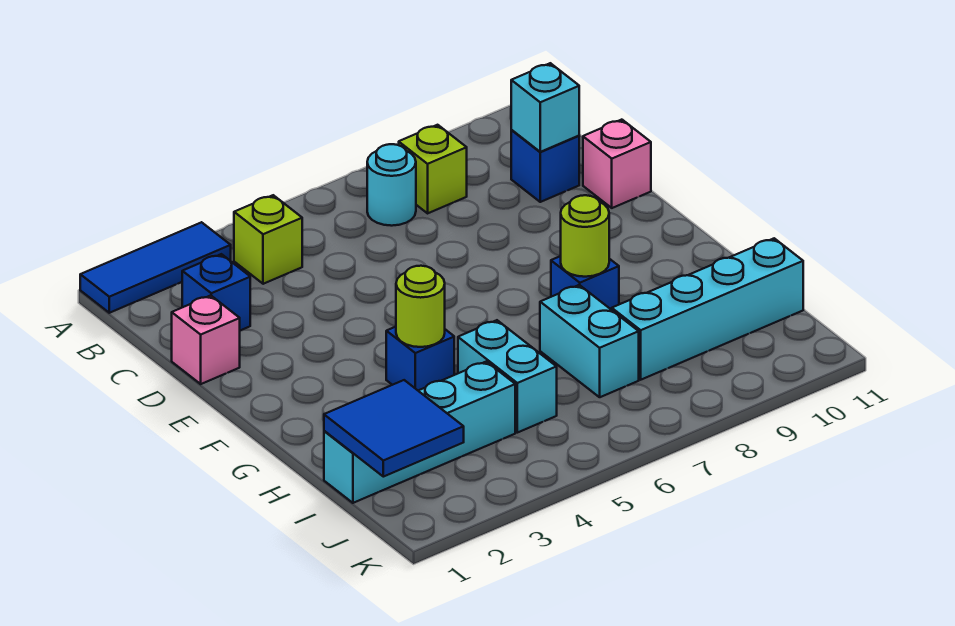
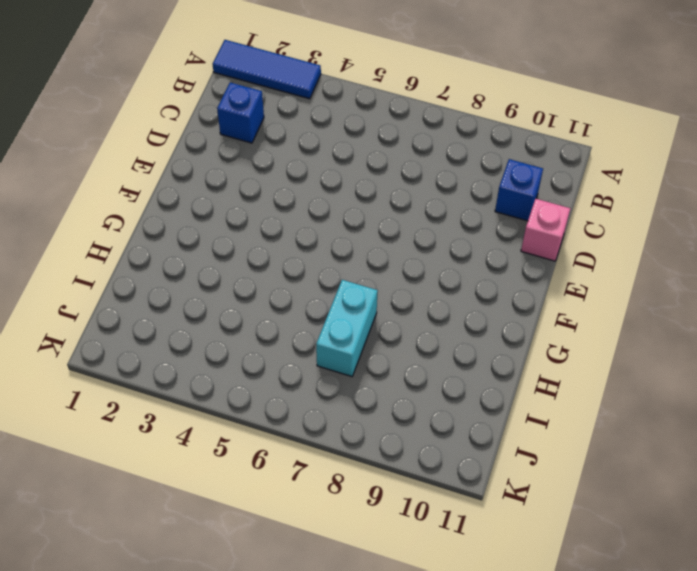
none -> lime brick B4 level 1
none -> cyan round brick B7 level 1
none -> lime brick B8 level 1

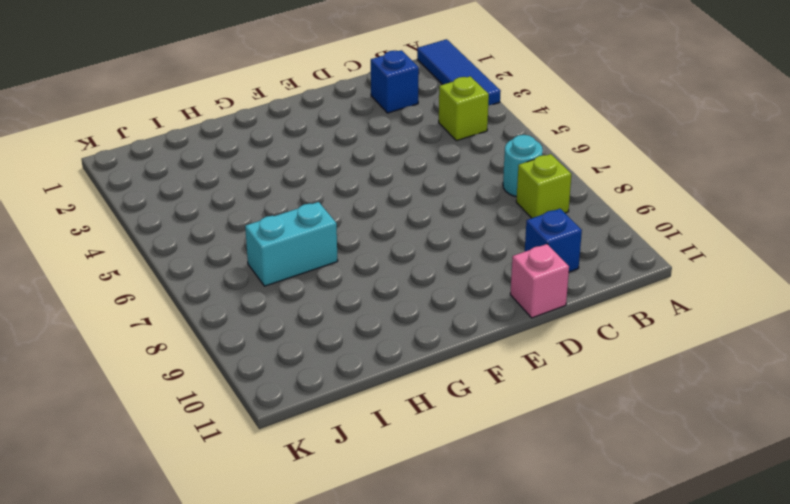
none -> pink brick D1 level 1
none -> blue brick G4 level 1
none -> blue brick G8 level 1

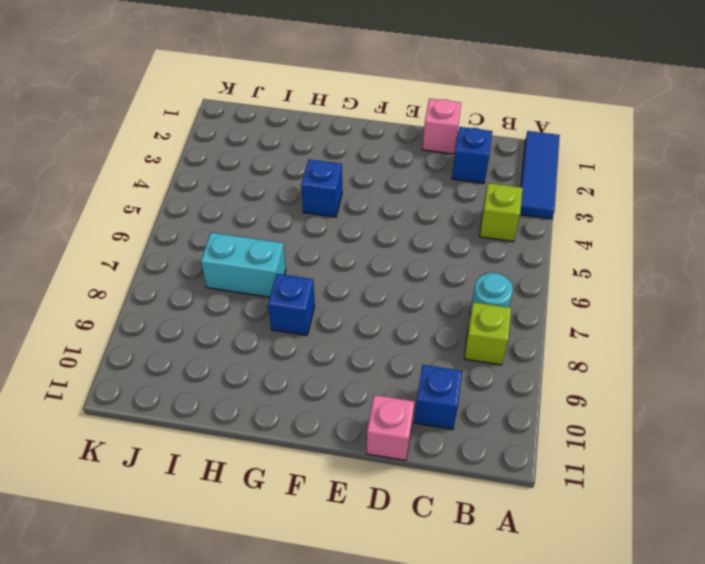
none -> cyan brick H5:I5 level 1
none -> cyan brick I1:I4 level 1
none -> cyan brick I8:I11 level 1

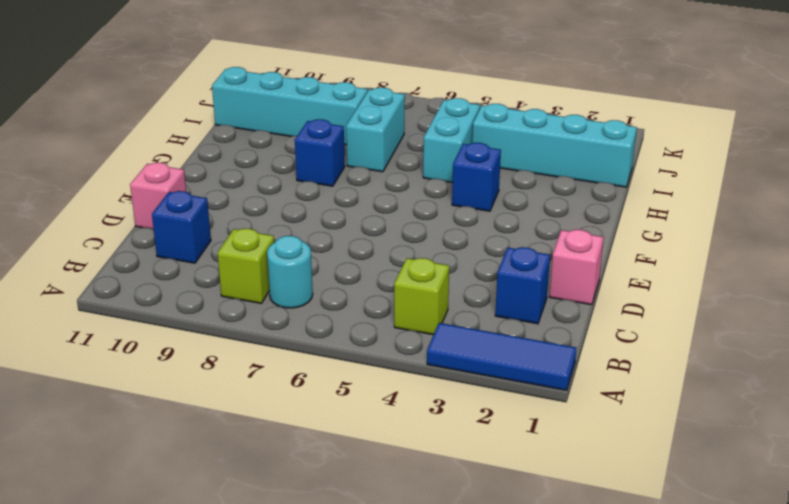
none -> cyan brick C10 level 2
none -> lime round brick G4 level 2
none -> lime round brick G8 level 2

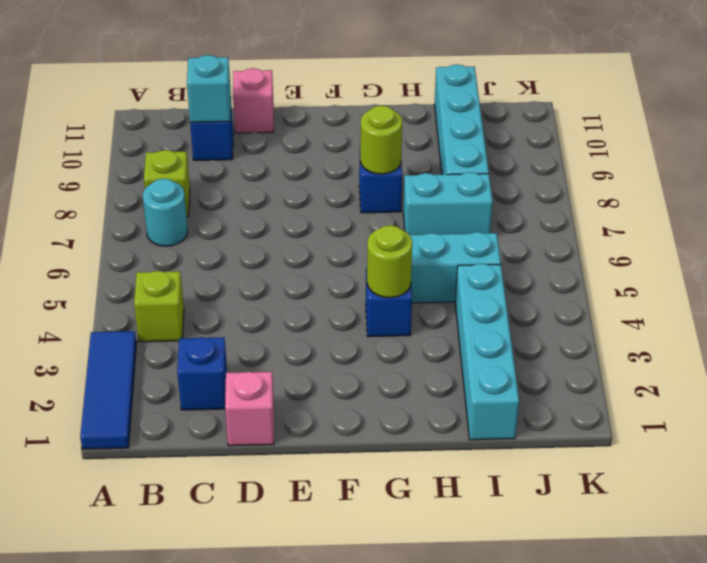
none -> blue tile I1:J2 level 2

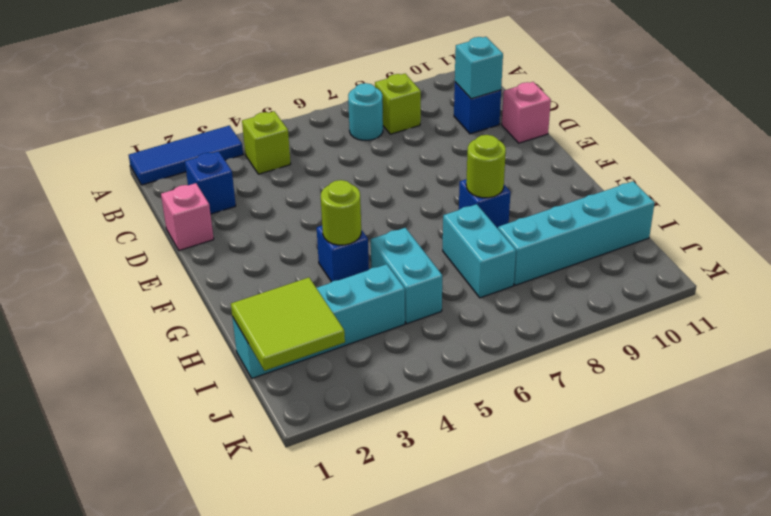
lime tile I1:J2 level 2 -> blue tile I1:J2 level 2

